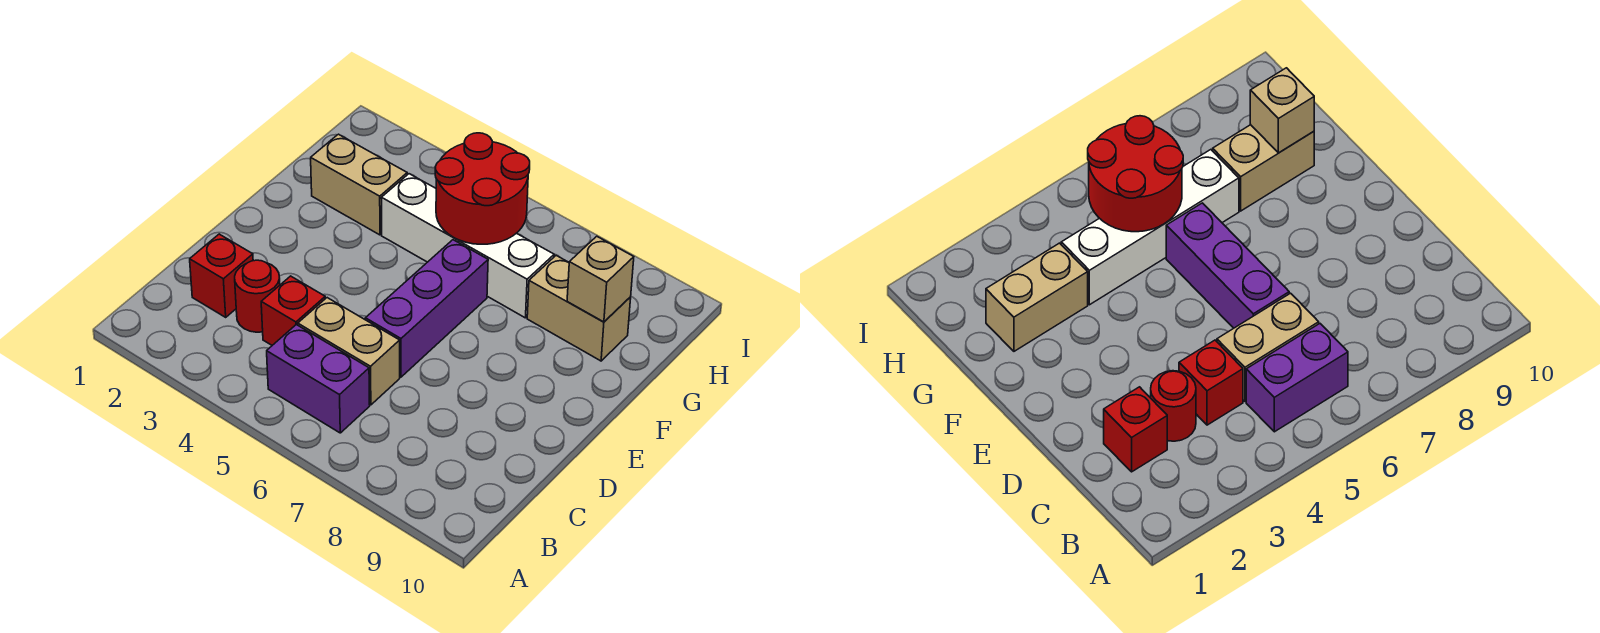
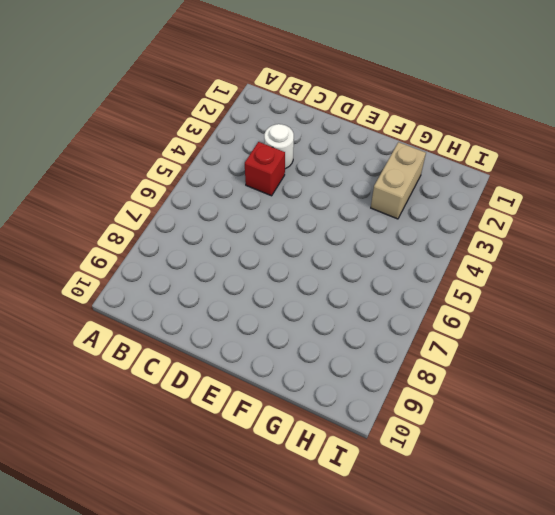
white round brick C3 level 1 -> red round brick C3 level 1
none -> purple brick B5:B6 level 1
none -> red brick C2 level 1

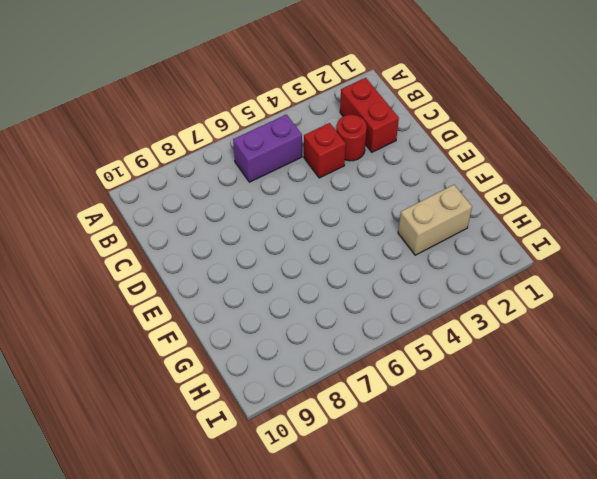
red brick B2:C2 level 1 -> red brick C2 level 1
none -> tan brick C5:C6 level 1
none -> purple brick D6:F6 level 1

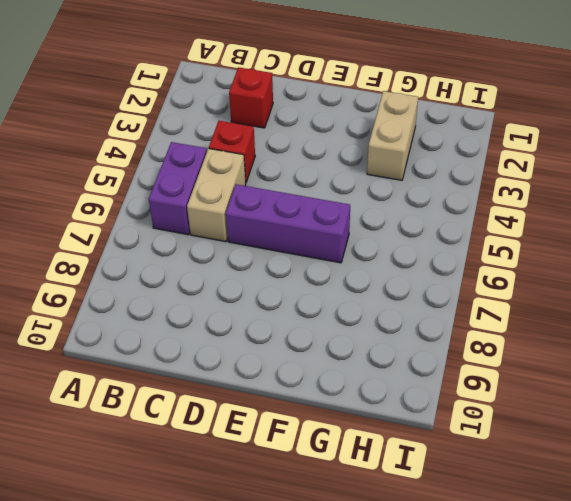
none -> red round brick C3 level 1
none -> white brick G4:G7 level 1

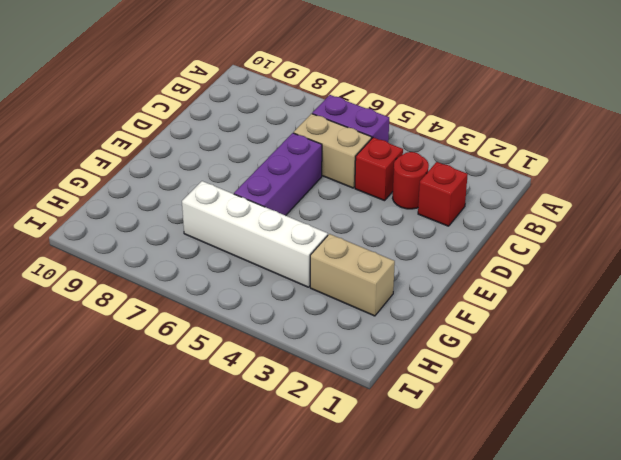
none -> tan brick G8:G9 level 1
none -> red round brick G5:H6 level 2

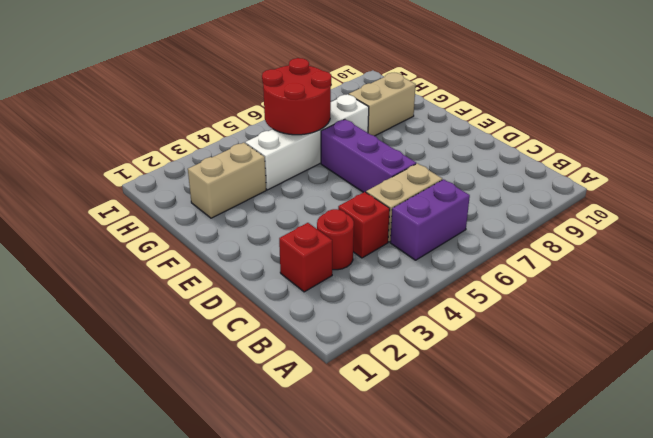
none -> tan brick G9 level 2

